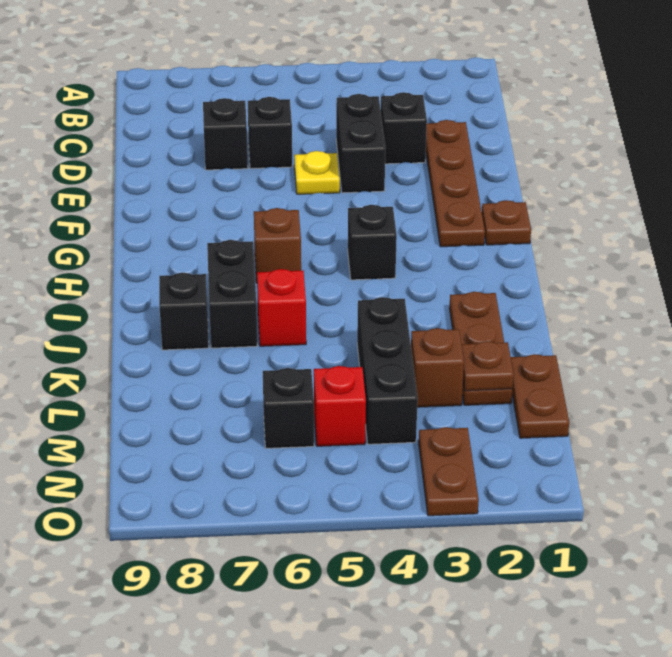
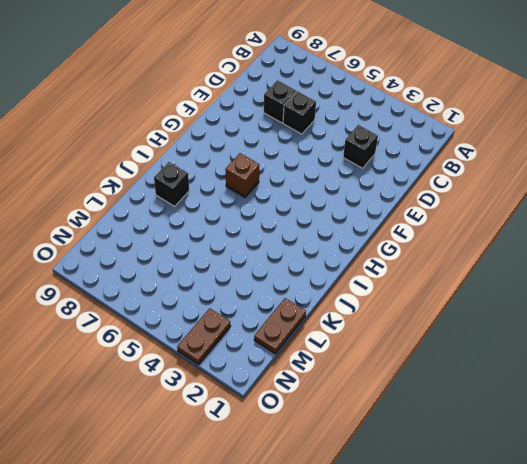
none -> brown plate D2:G2 level 1
none -> black brick D4:E4 level 1
none -> yellow plate E5 level 1

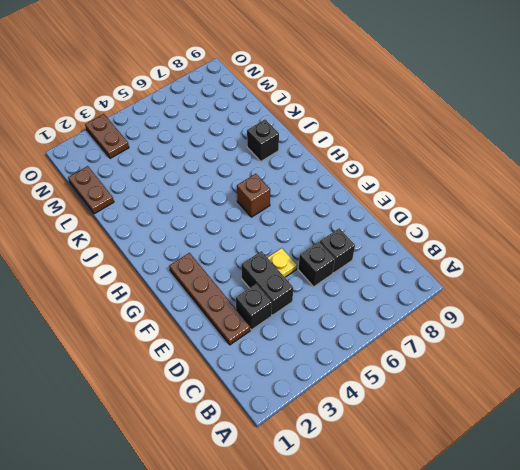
none -> brown plate G1 level 1
none -> black brick H4 level 1
none -> black brick I7:J7 level 1

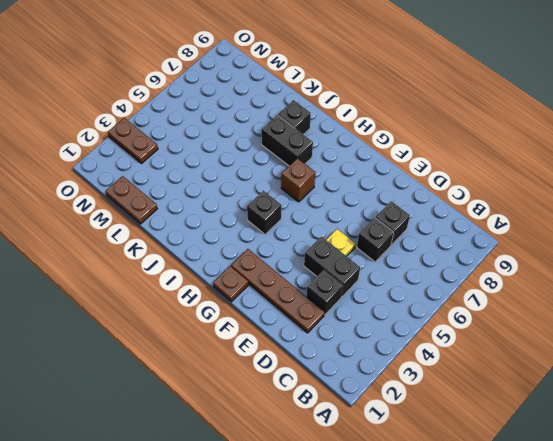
none -> brown plate J2:L2 level 1
none -> red brick J6 level 1
none -> black brick K4:M4 level 1

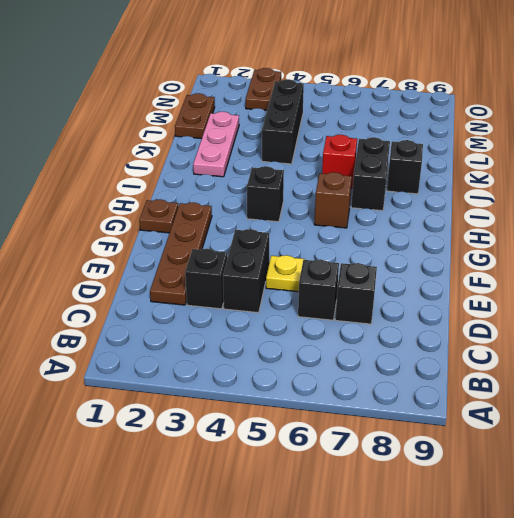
pink plate J2:L2 level 1 -> brown plate J2:L2 level 1
none -> brown brick L3 level 1
none -> red brick M5 level 1
none -> black brick M6 level 1

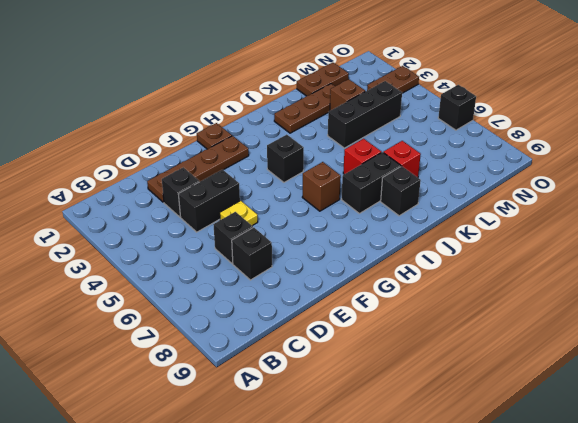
red brick K7 level 1 -> red brick M5 level 1
black brick O6 level 1 -> black brick M6 level 1
none -> brown plate L2 level 2

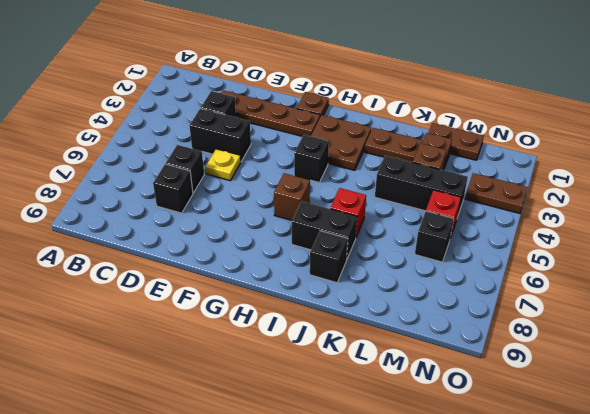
brown plate H2:I3 level 1 -> none

